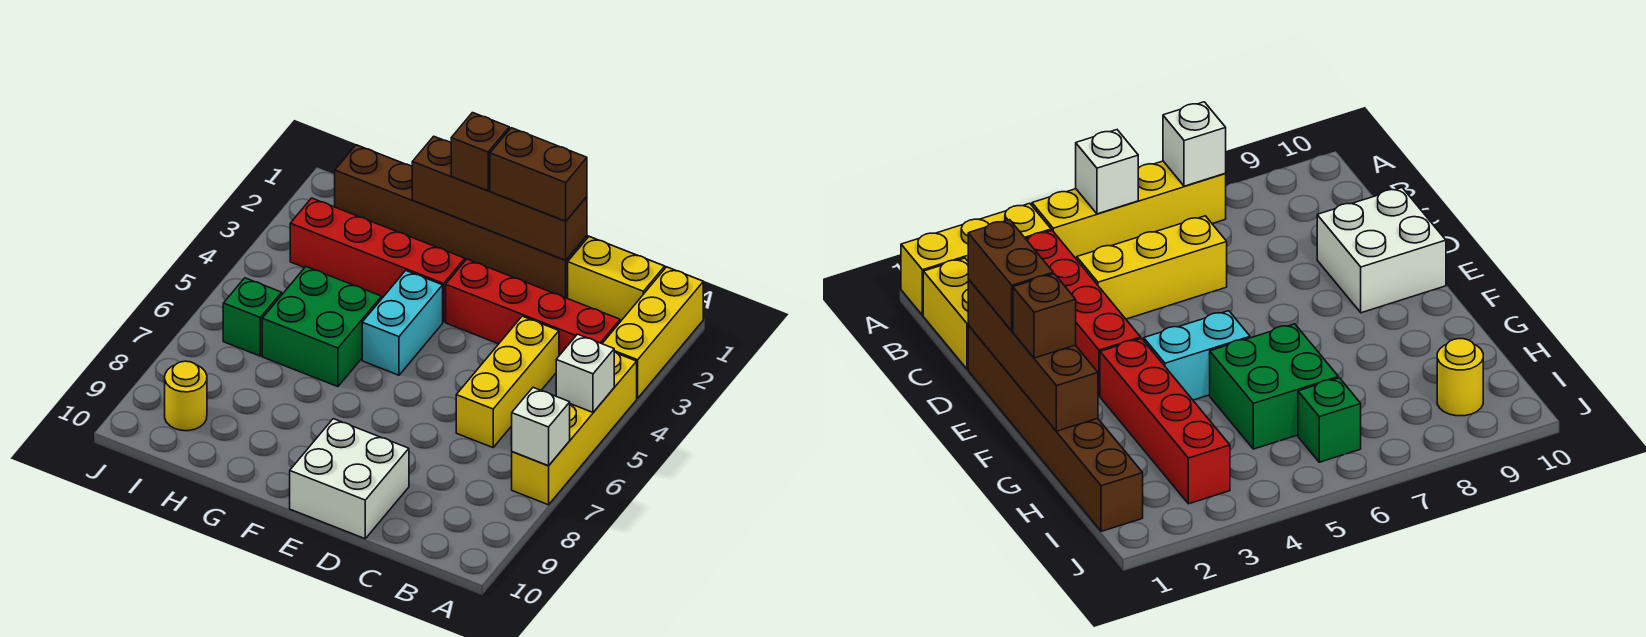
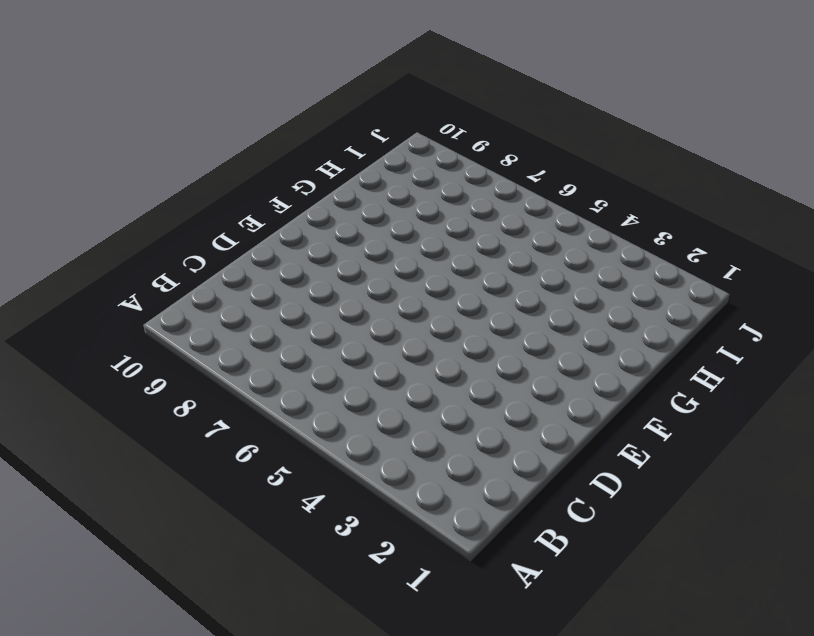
none -> yellow brick A1:A3 level 1
none -> yellow brick A4:A7 level 1
none -> yellow brick B1:C1 level 1

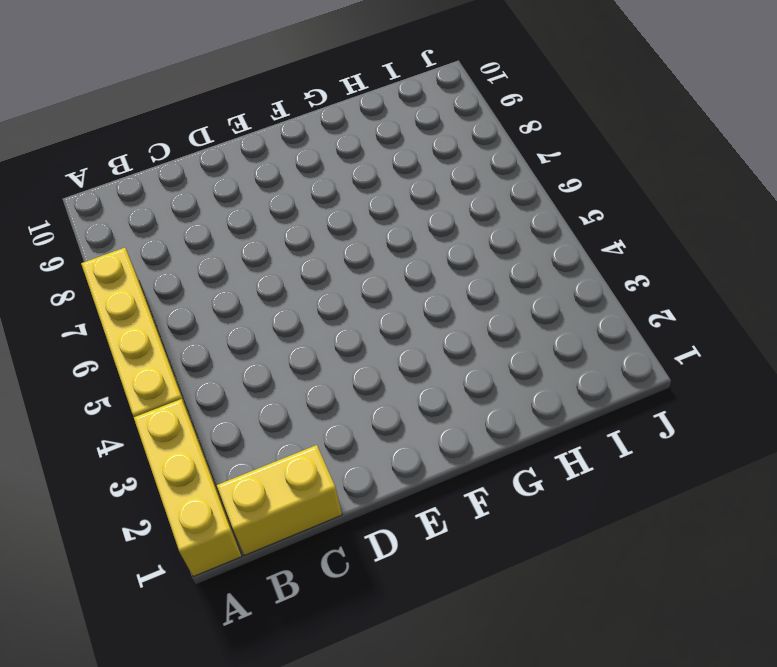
none -> red brick B3:E3 level 1
none -> yellow brick C4:C6 level 1
none -> brown brick D1:I1 level 1

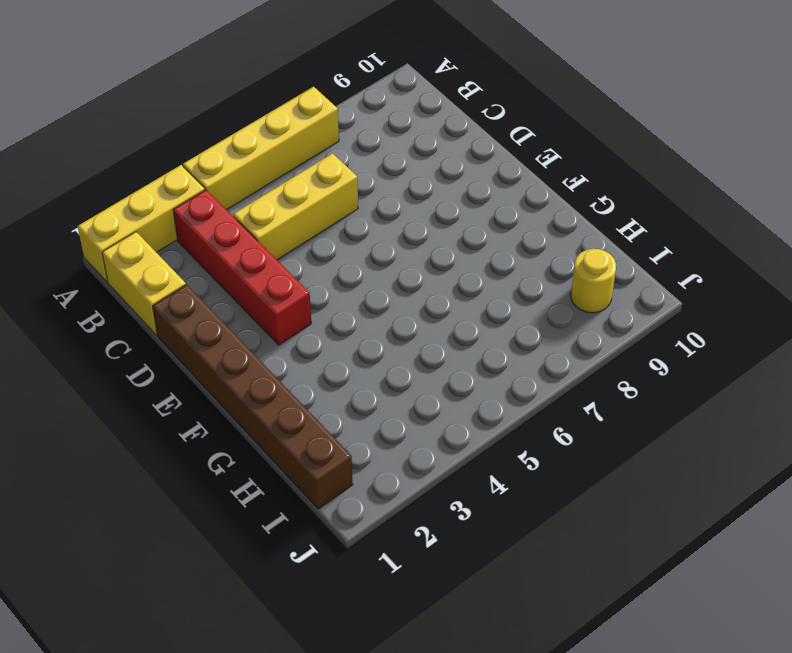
none -> white brick D9:E10 level 1
none -> red brick F3:I3 level 1
none -> cyan brick F4:F5 level 1

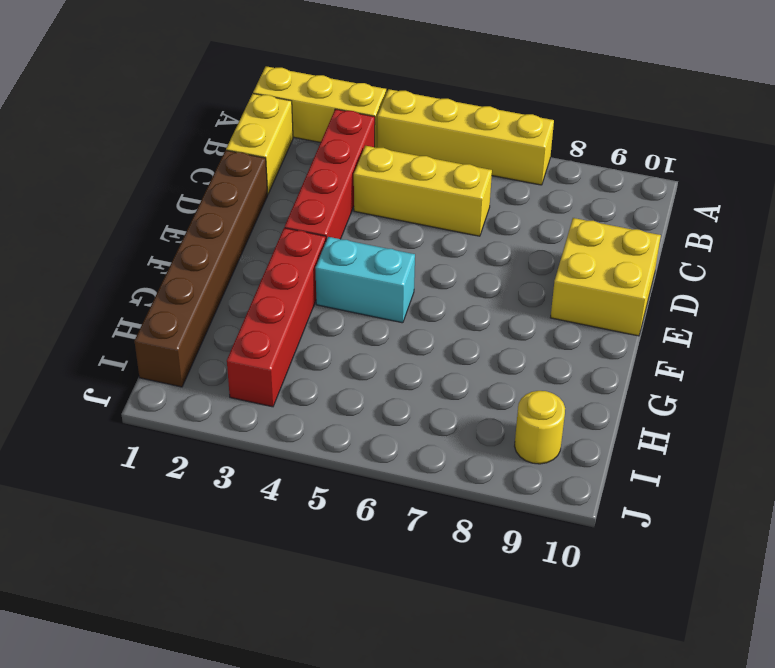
yellow brick D9:E10 level 1 -> white brick D9:E10 level 1
none -> green brick G5:H6 level 1
none -> green brick I6 level 1
none -> white brick A5 level 2

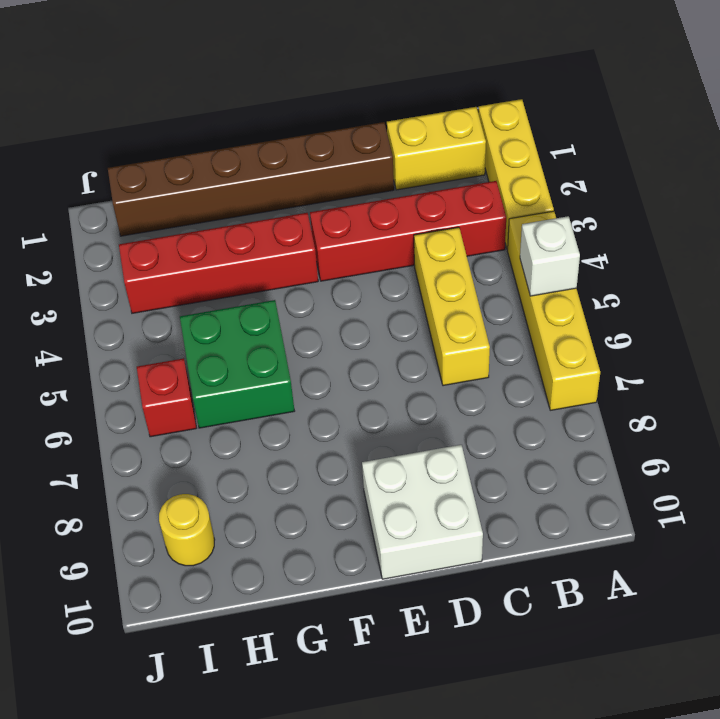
red brick I6 level 1 -> green brick I6 level 1
none -> cyan brick F4:F5 level 1
none -> white brick A7 level 2
none -> brown brick D1:G1 level 2

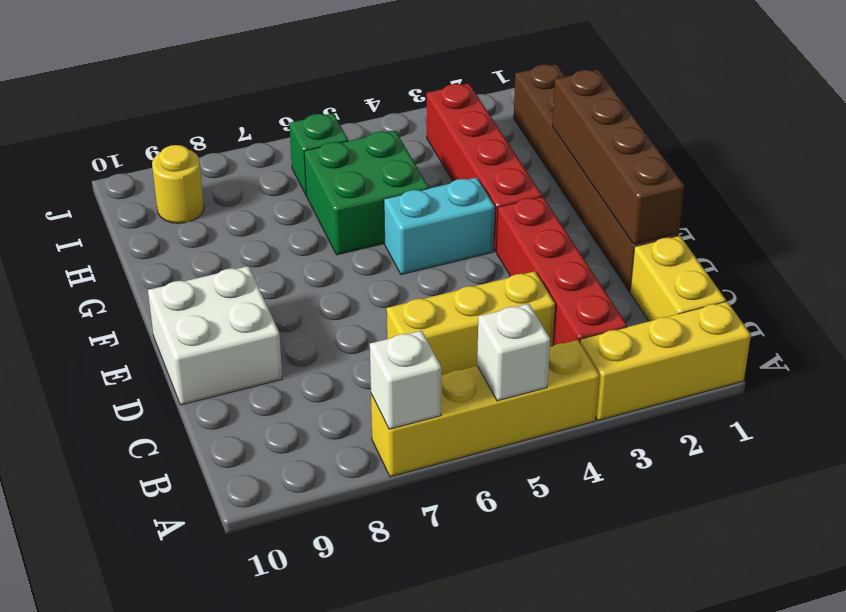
none -> brown brick D1:E1 level 3
none -> brown brick F1 level 3

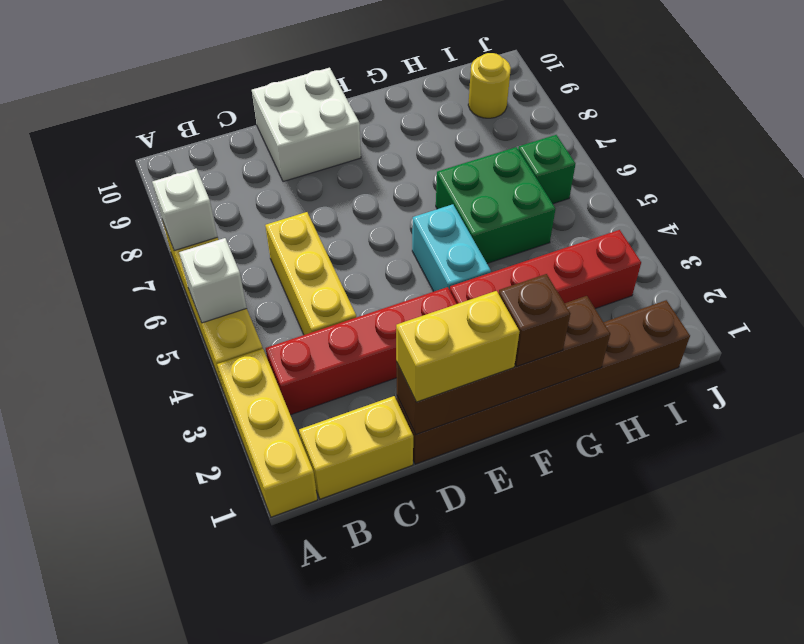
yellow brick D1:E1 level 3 -> brown brick D1:E1 level 3

